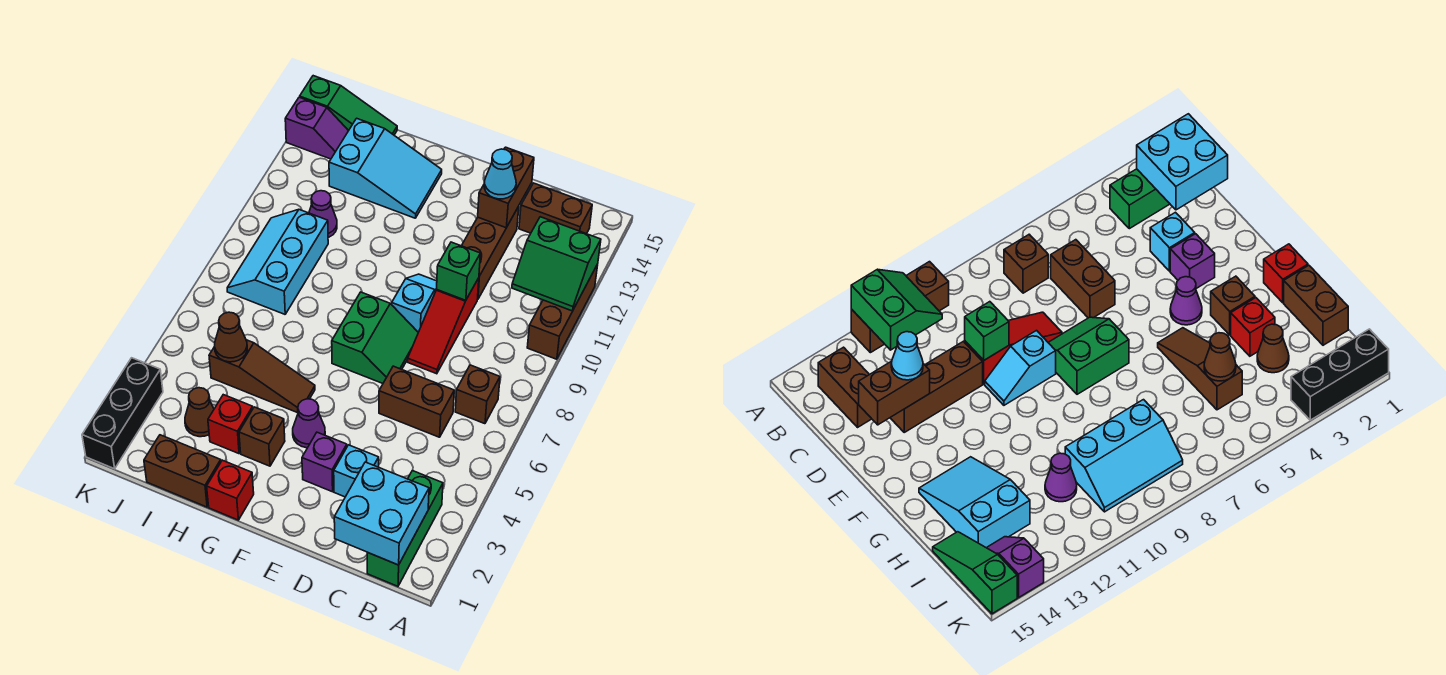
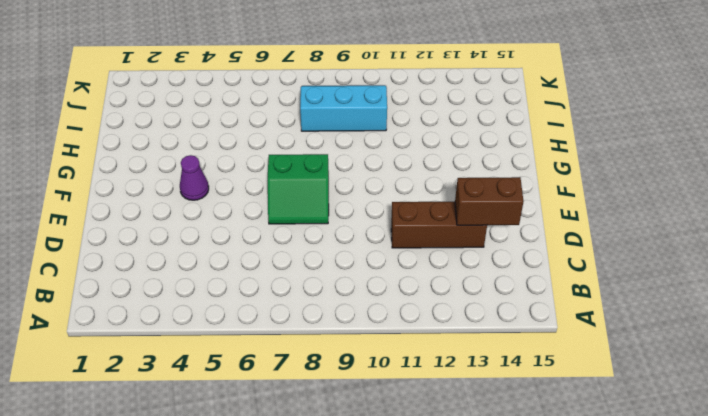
none -> brown brick A10:A12 level 1
none -> green brick B1:B3 level 1
none -> brown brick B7 level 1
none -> brown brick B14:C14 level 1

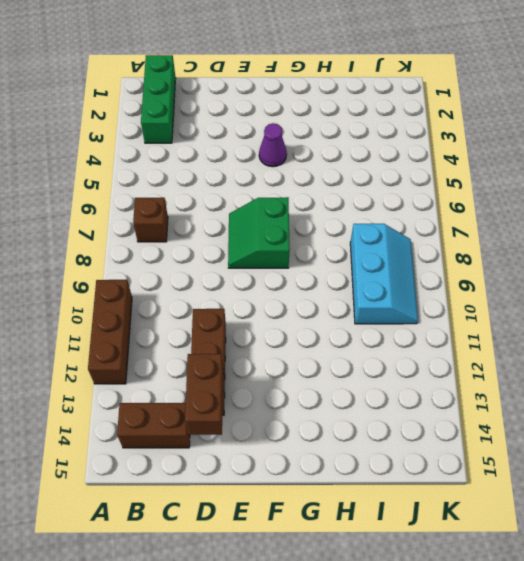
none -> brown brick C6:D6 level 1
none -> cyan brick D3 level 1
none -> red slope D8:D10 level 1 top 10
none -> purple brick E3 level 1

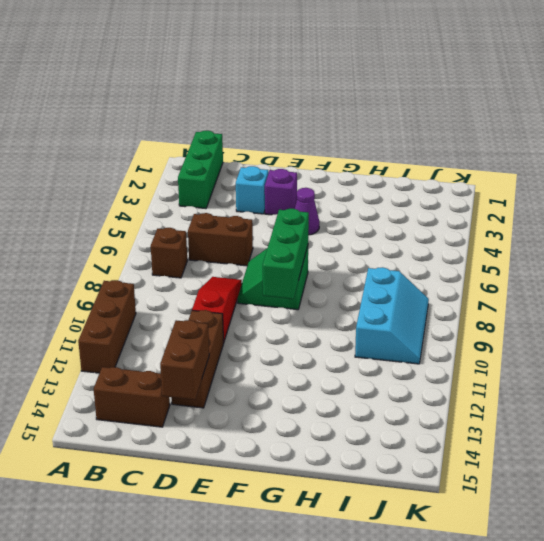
green brick F7:F9 level 2 -> none
none -> cyan slope E9:E10 level 1 top 9
none -> red brick G1 level 1
none -> brown brick G3 level 1
none -> brown slope G5:I5 level 1 top I

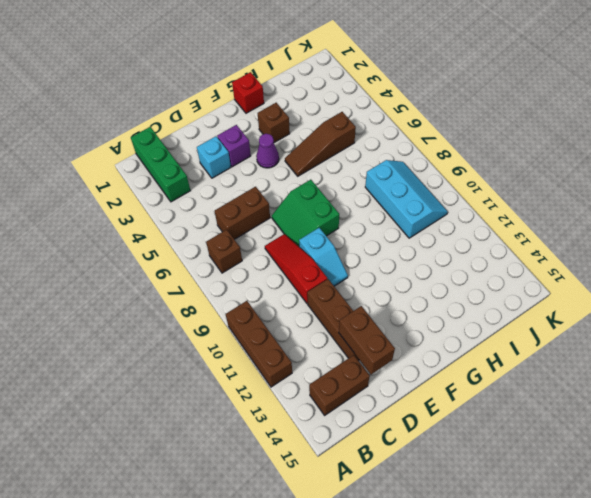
none -> cyan slope G13:I14 level 1 top I
none -> brown brick H1:I1 level 1
none -> red brick H3 level 1
none -> brown cone I3 level 1

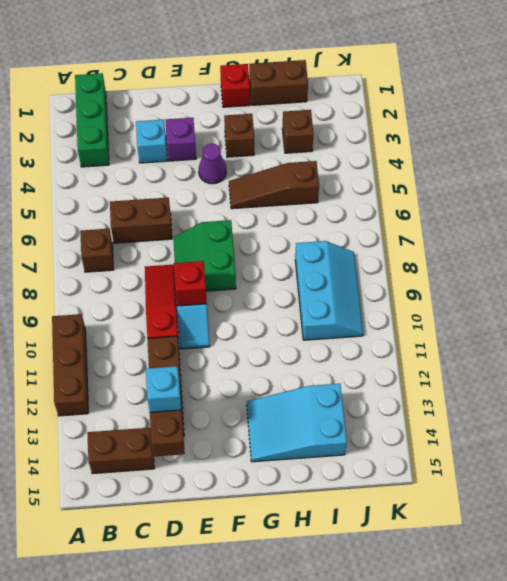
cyan brick D13 level 3 -> cyan cone D13 level 3
red brick E9 level 2 -> red brick H3 level 1
brown brick I3 level 1 -> brown cone I3 level 1
none -> purple cone I11 level 1
none -> green slope I15:K15 level 1 top K
none -> purple slope J14:K14 level 1 top K
none -> black brick K1:K3 level 1

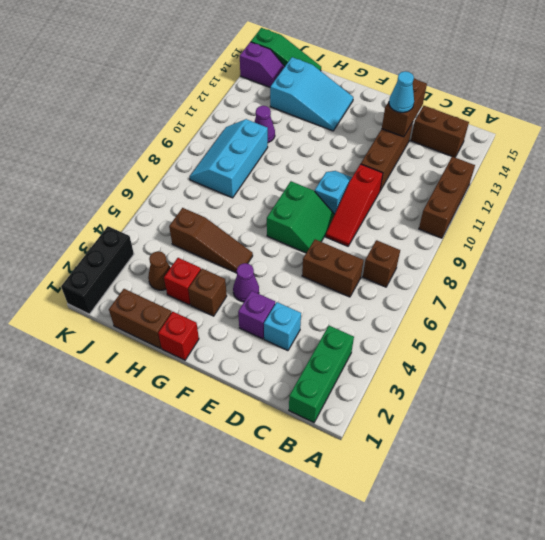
none -> green slope A11:B12 level 2 top 12
none -> cyan brick B1:C2 level 2
none -> green brick D10 level 2
none -> brown cone I5 level 2

